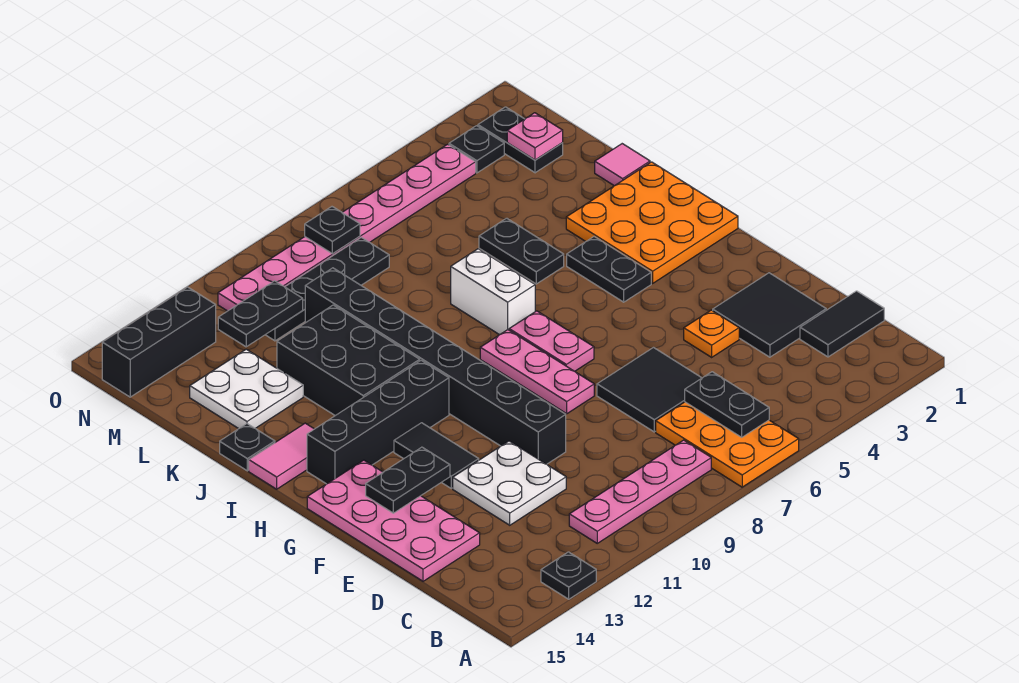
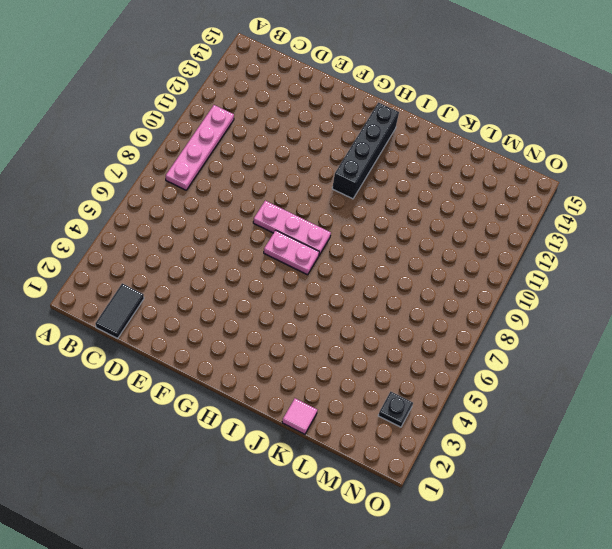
none -> orange plate A6:C7 level 1
none -> black plate A13 level 1
none -> black tile D2:E3 level 1
none -> black tile D6:E7 level 1

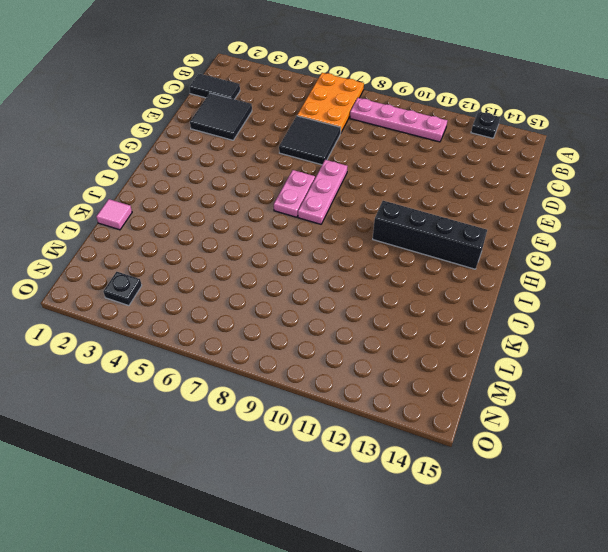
none -> white plate D11:E12 level 1
none -> pink plate D14:G15 level 1
none -> orange plate E4 level 1
none -> black brick E10:L10 level 1

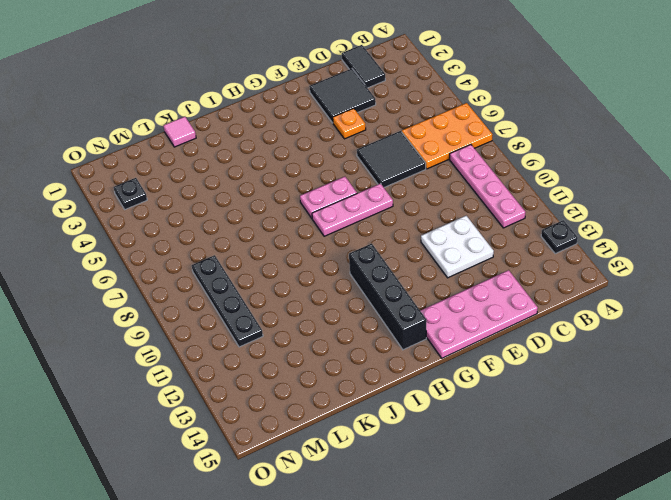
none -> black brick E10:L10 level 1
none -> black tile F12:G12 level 1
none -> orange plate H1:J3 level 1
none -> black plate H4:I4 level 1

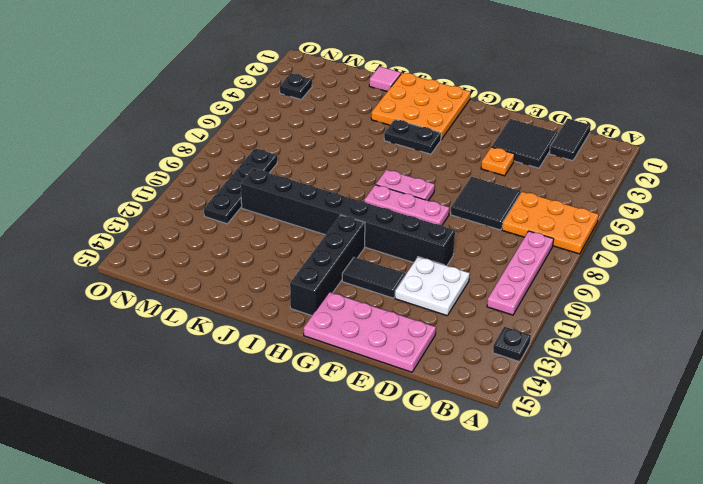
none -> white brick I7:J7 level 1
none -> black brick I11:K12 level 1
none -> pink tile I14:I15 level 1
none -> black plate J5:K5 level 1

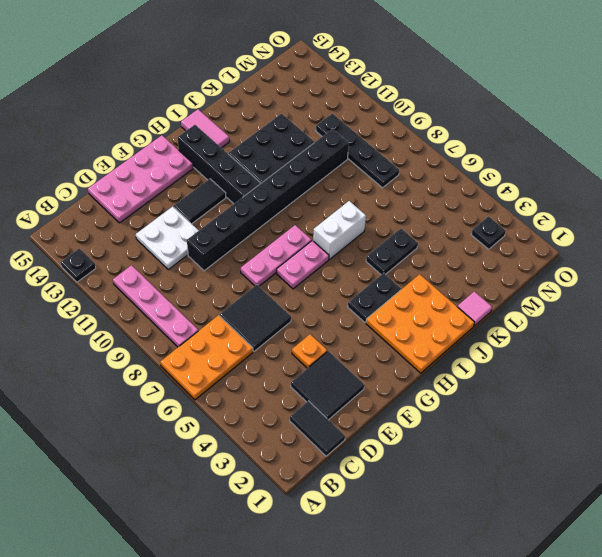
none -> black plate J15 level 1
none -> white plate K13:L14 level 1
none -> black plate M2:N2 level 1
none -> pink plate N4:N11 level 1

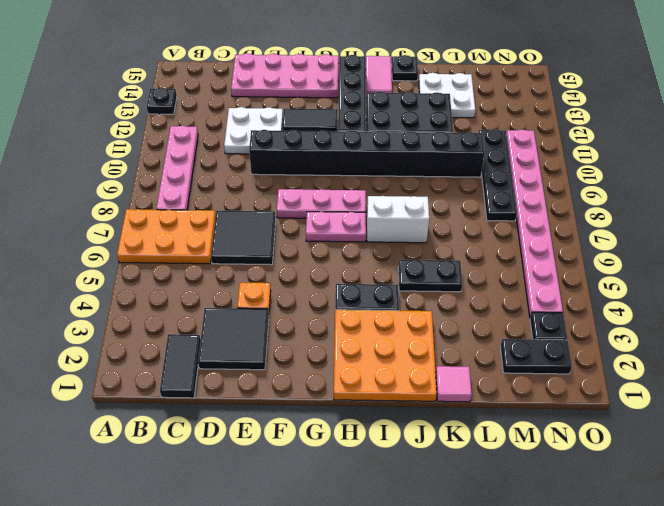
none -> black brick N13:N15 level 1
none -> black plate B6:C6 level 2
none -> black plate F13:F14 level 2
none -> pink plate M2 level 2

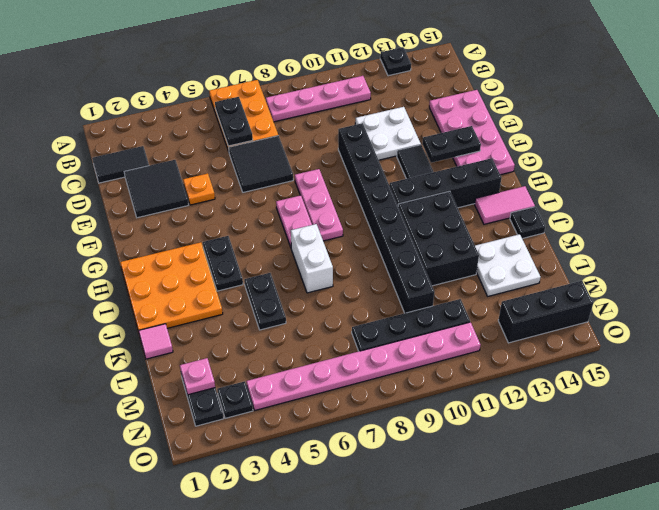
none -> black plate M11:M12 level 2
none -> black plate N8 level 2

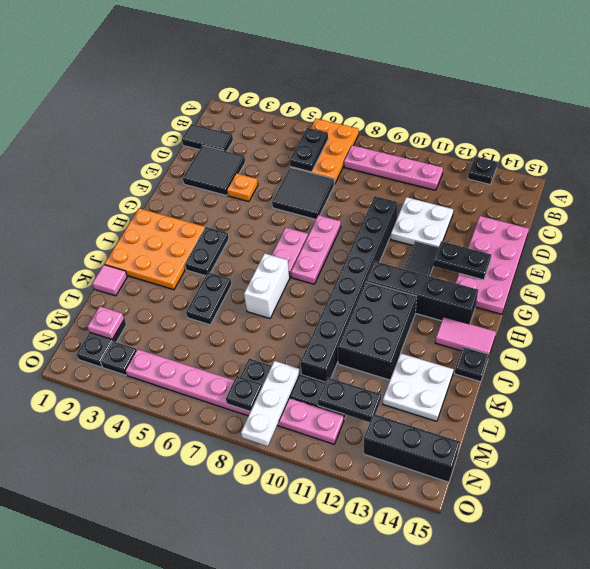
white plate M9:O9 level 2 -> none

